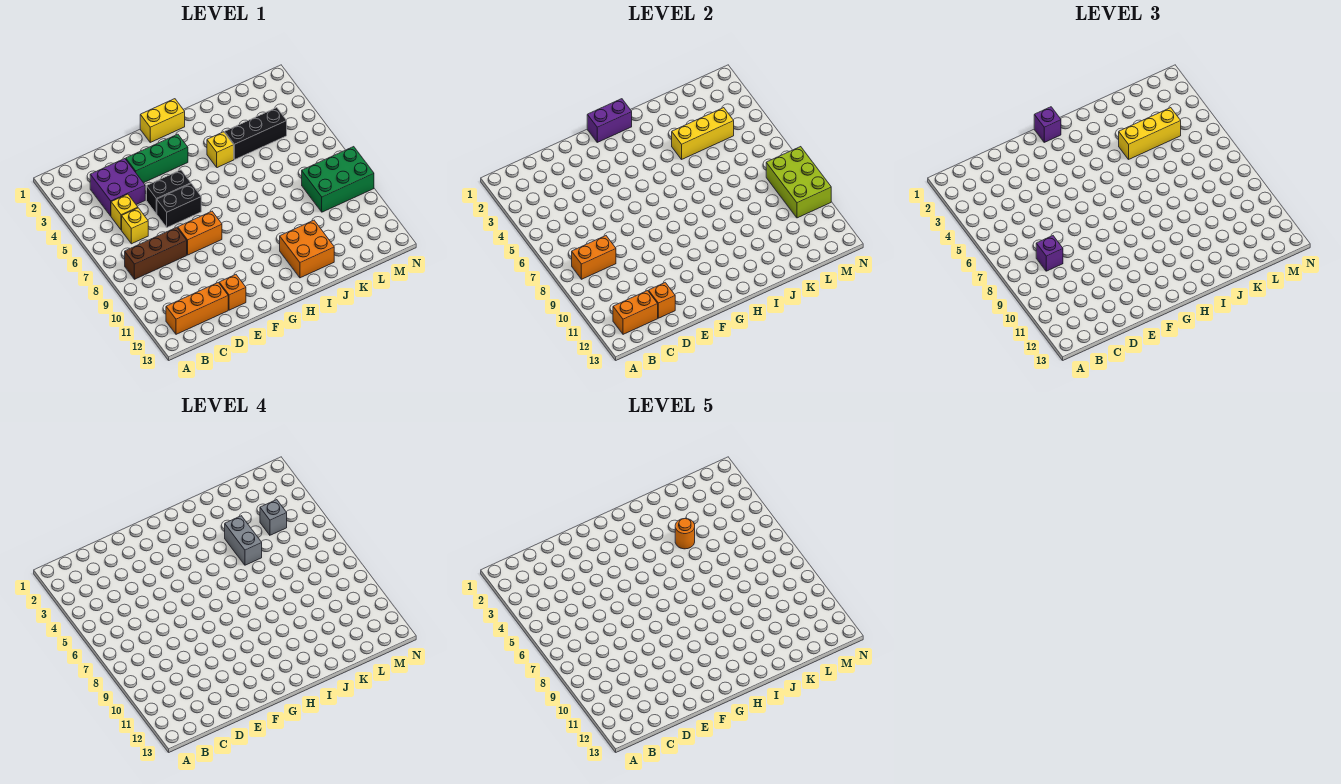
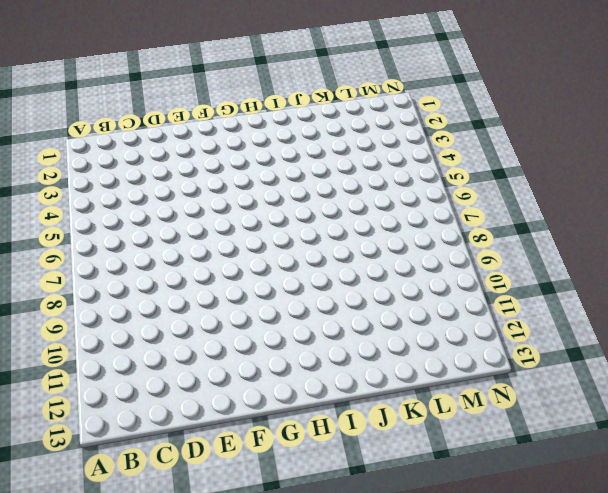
none -> brown brick B8:D8 level 1
none -> orange brick B12:D12 level 1
none -> purple brick C3:D4 level 1

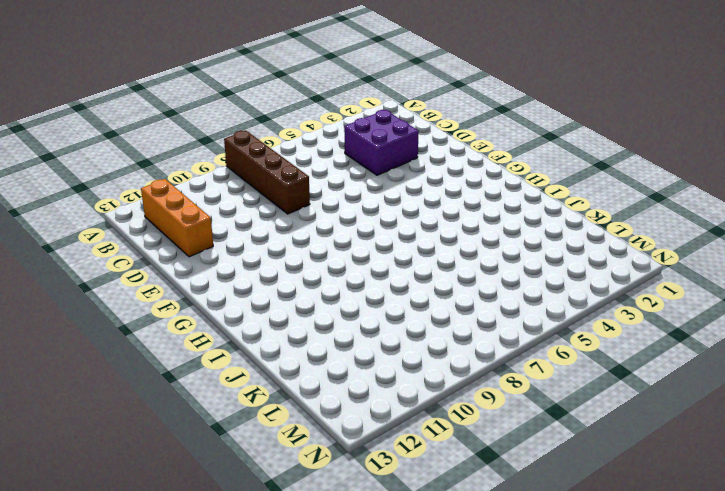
brown brick A8:D8 level 1 -> brown brick B8:D8 level 1
none -> yellow brick C5 level 1
none -> yellow brick C6 level 1
none -> green brick E3:G3 level 1

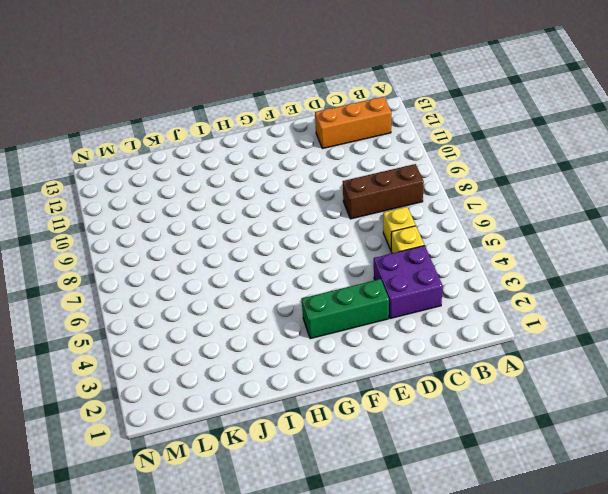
none -> black brick E5:F5 level 1
none -> black brick E6:F6 level 1
none -> orange brick E8:F8 level 1

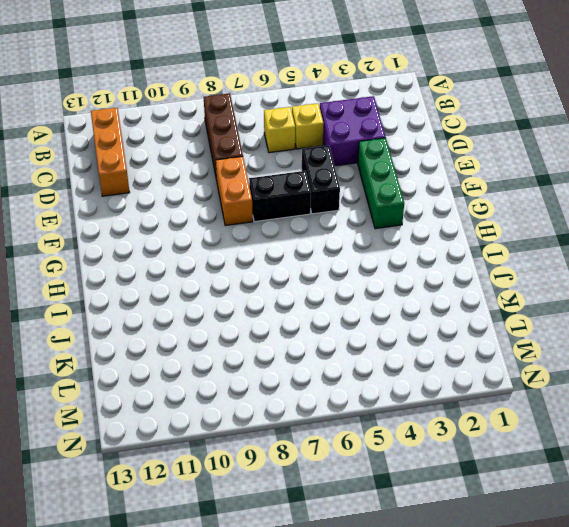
black brick F6:F7 level 1 -> black brick E6:F6 level 1
none -> orange brick E12 level 1
none -> yellow brick G1:H1 level 1
none -> yellow brick I4 level 1

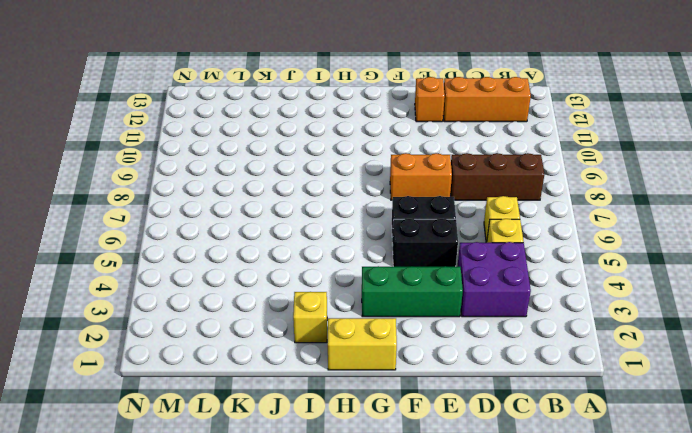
yellow brick I2 level 1 -> yellow brick I4 level 1
none -> orange brick I11:J12 level 1
none -> black brick J4:L4 level 1
none -> green brick L8:N9 level 1

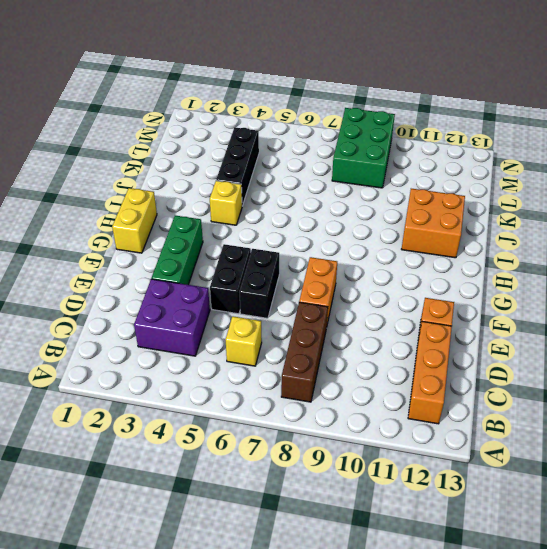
none -> yellow brick C5 level 1
none -> orange brick B8:C8 level 2
none -> orange brick B12:C12 level 2

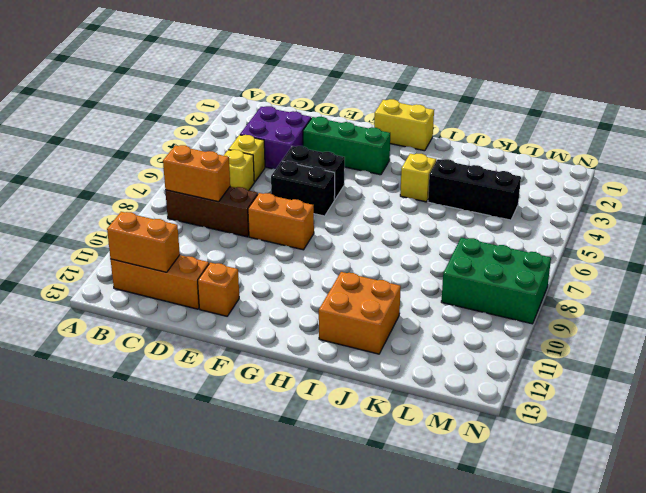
none -> orange brick D12 level 2
none -> purple brick G1:H1 level 2
none -> yellow brick J4:L4 level 2

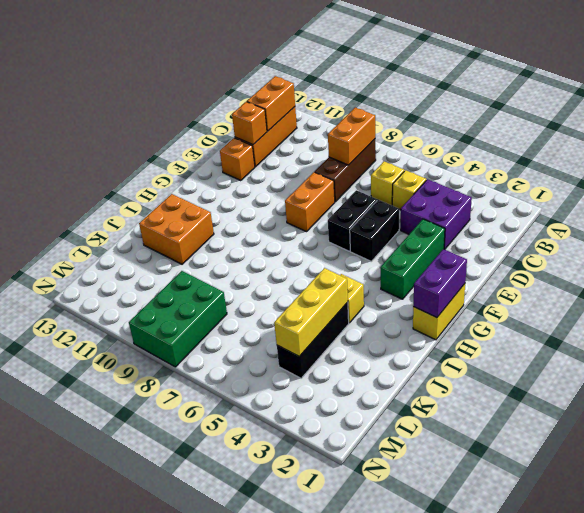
none -> lime brick M8:N10 level 2
none -> purple brick C8 level 3
none -> purple brick G1 level 3

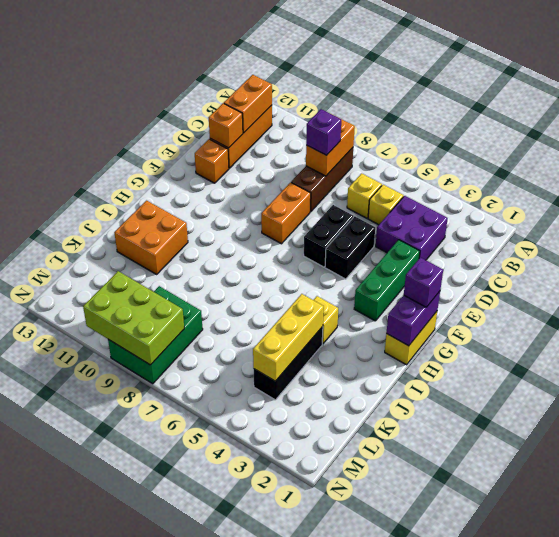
none -> yellow brick J4:L4 level 3
none -> grey brick J4:J5 level 4
none -> grey brick L4 level 4

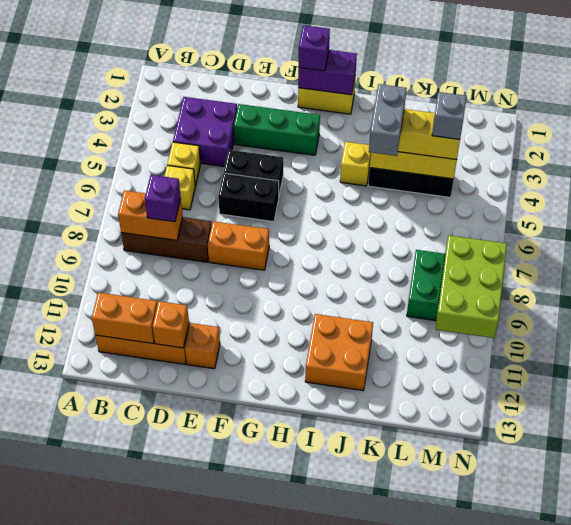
none -> orange round brick J4 level 5

